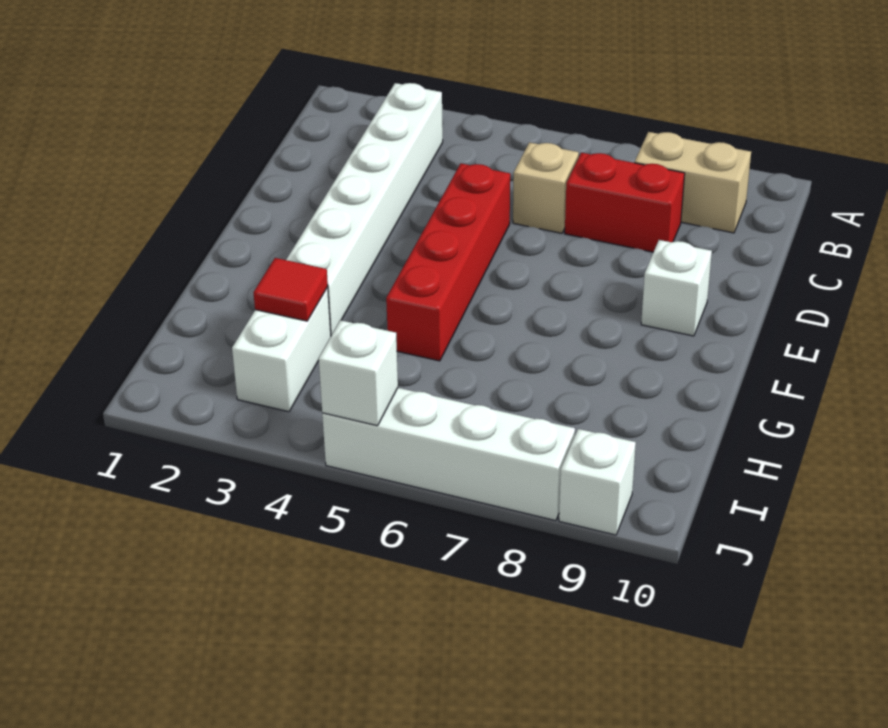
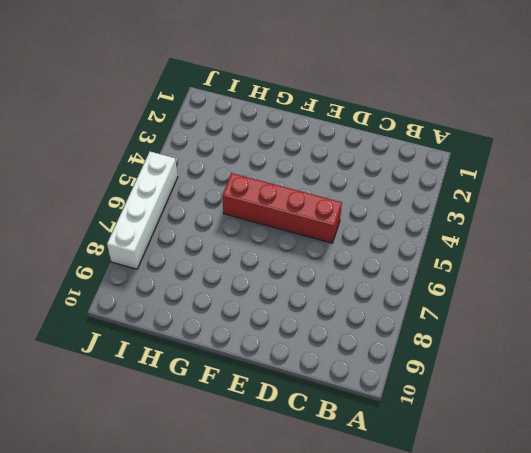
none -> white brick B3:G3 level 1
none -> tan brick B8:B9 level 1

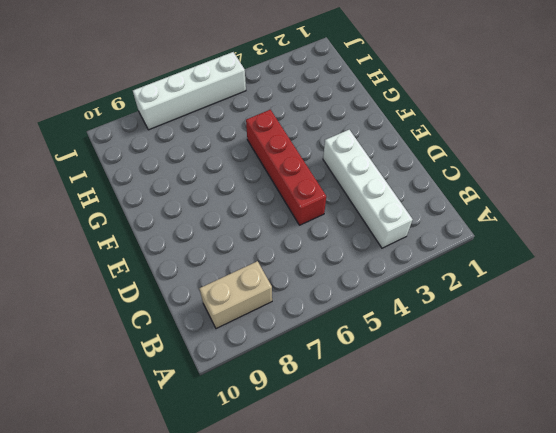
white brick B3:E3 level 1 -> white brick B3:G3 level 1
none -> tan brick C6 level 1
none -> red brick C7:C8 level 1

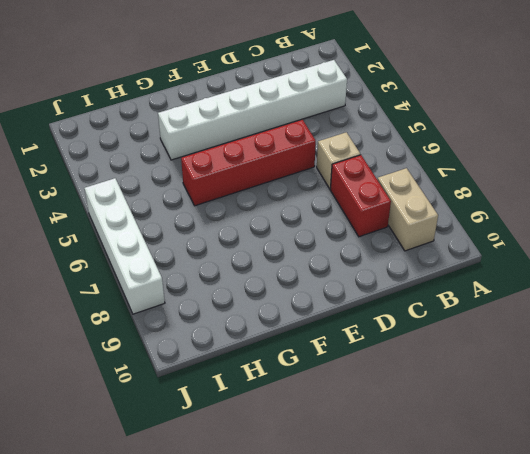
none -> white brick E9 level 1
none -> white brick H3:I3 level 1

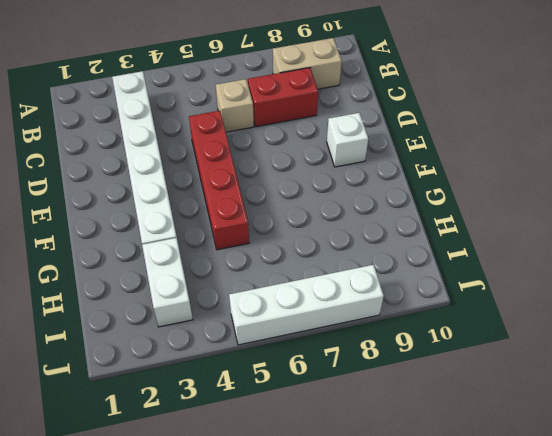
none -> white brick J9 level 1
none -> red tile H3 level 2

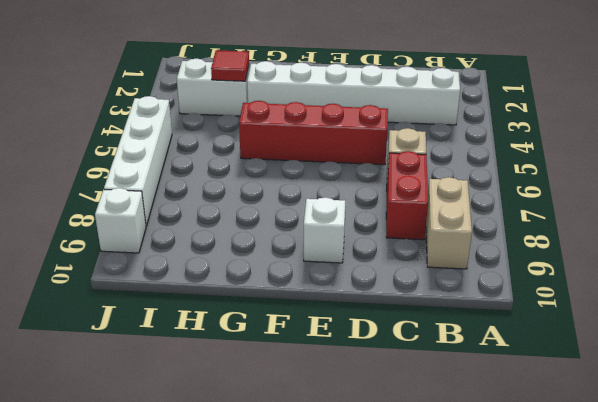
none -> white brick J5 level 2

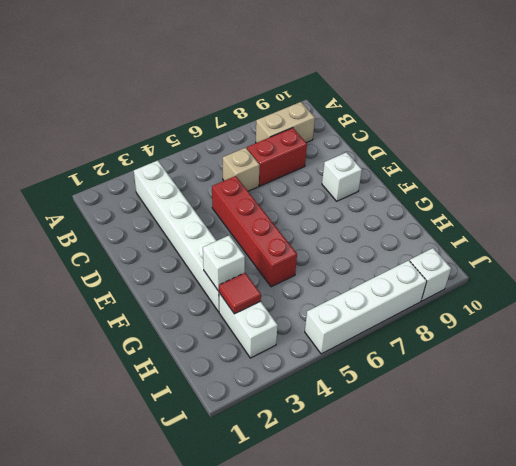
white brick G3 level 2 -> white brick J5 level 2

